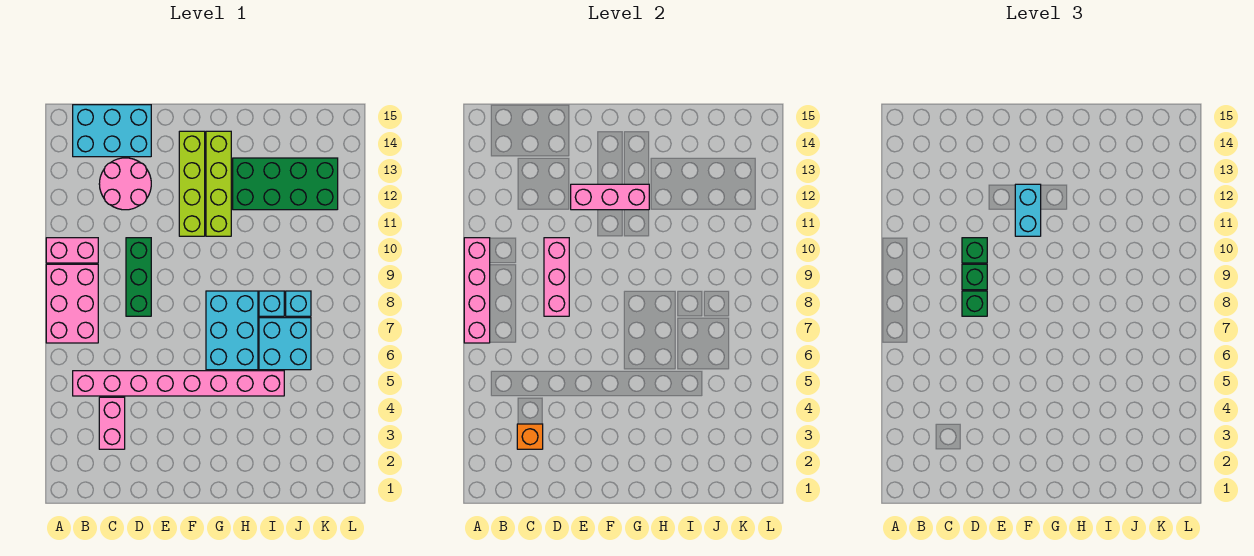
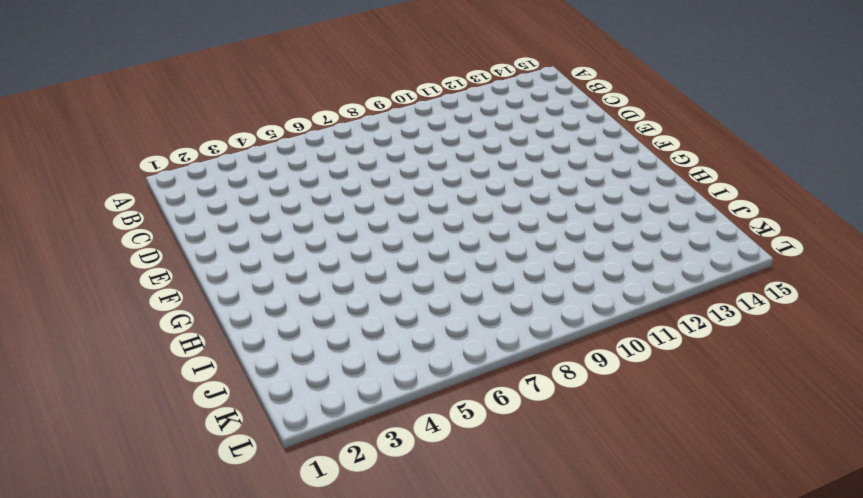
none -> pink brick A7:B9 level 1
none -> pink brick A10:B10 level 1
none -> pink brick B5:I5 level 1

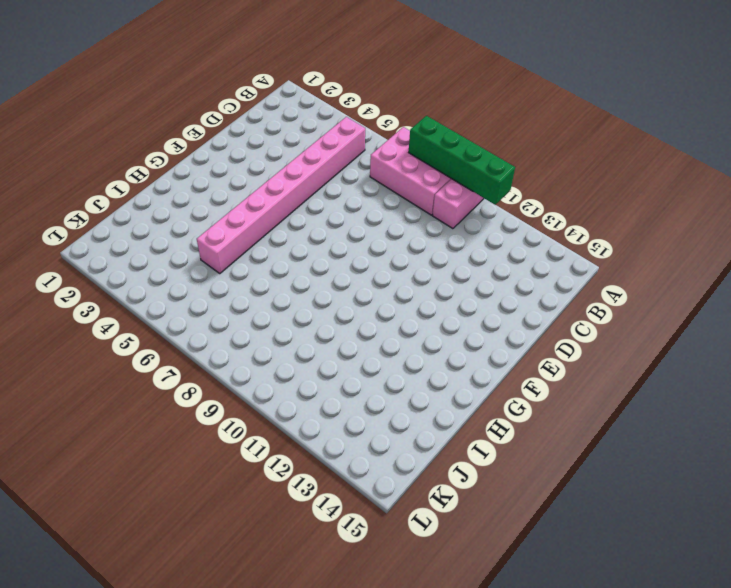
green brick A8:A11 level 2 -> pink brick A7:A10 level 2
none -> cyan brick B14:D15 level 1
none -> pink brick C3:C4 level 1
none -> pink round brick C12:D13 level 1

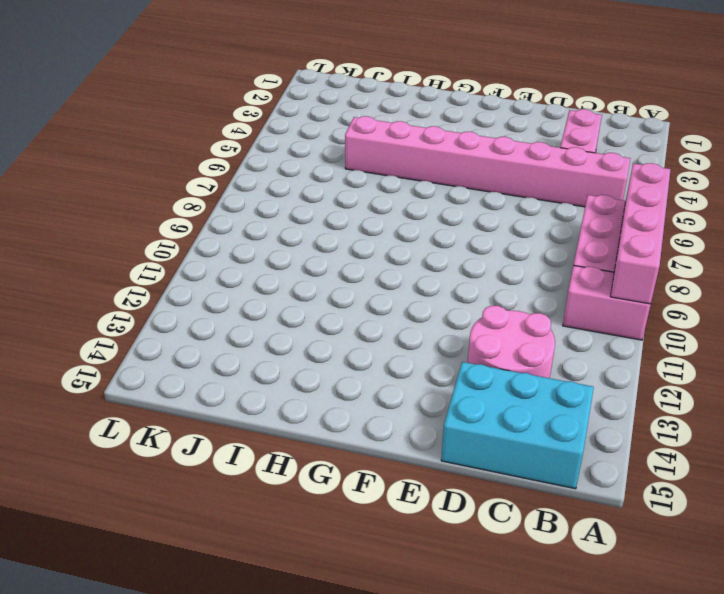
none -> green brick D8:D10 level 1
none -> lime brick F11:F14 level 1
none -> cyan brick G6:H8 level 1

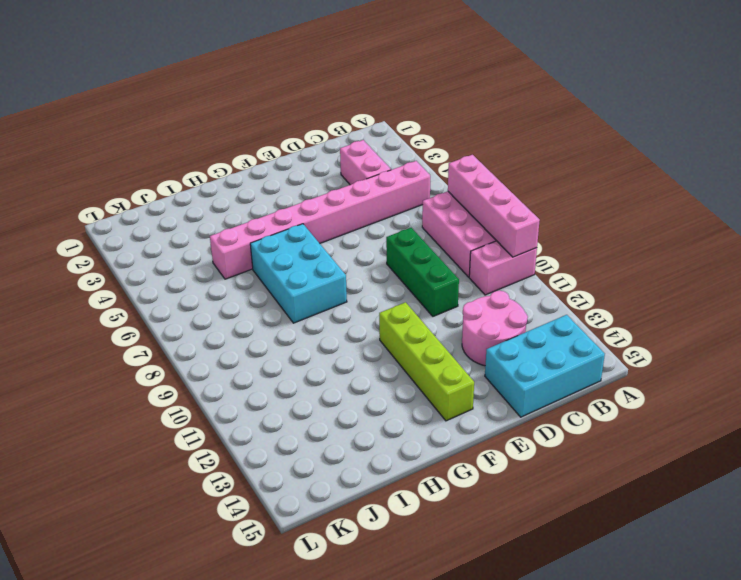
none -> lime brick G11:G14 level 1
none -> green brick H12:K13 level 1
none -> cyan brick I6:J7 level 1

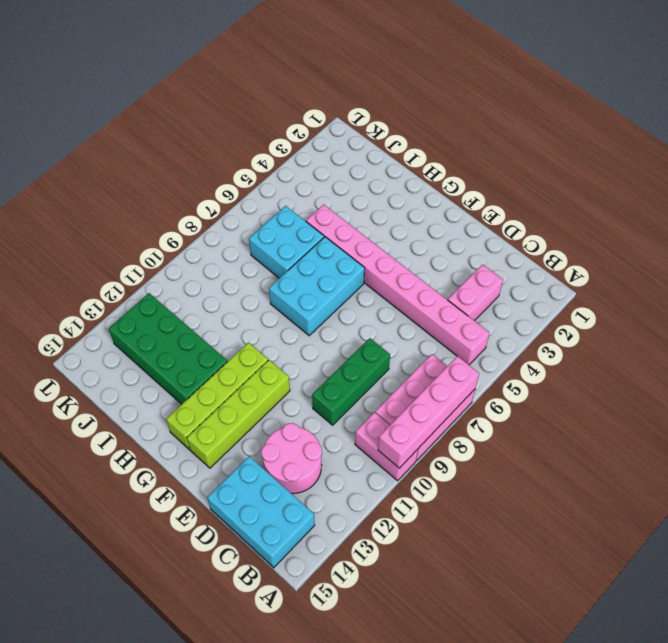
none -> cyan brick I8 level 1
none -> cyan brick J8 level 1
none -> orange brick C3 level 2

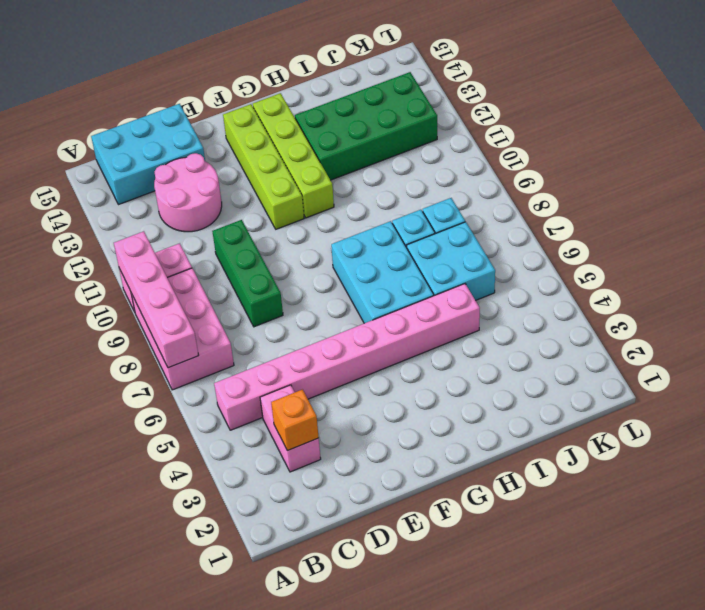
none -> pink brick D8:D10 level 2
none -> pink brick E12:G12 level 2
none -> green brick D8 level 3

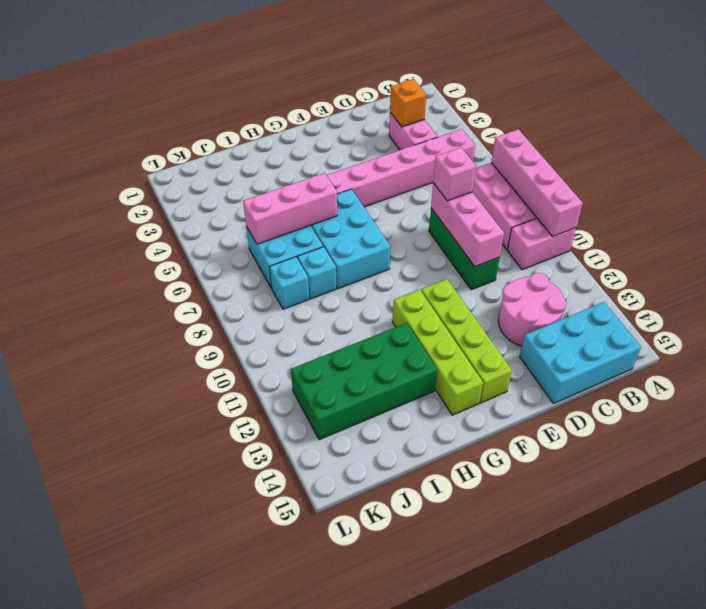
pink brick D8 level 3 -> green brick D8 level 3
pink brick H6:J6 level 2 -> pink brick E12:G12 level 2
none -> green brick D9 level 3
none -> green brick D10 level 3
none -> cyan brick F11:F12 level 3

